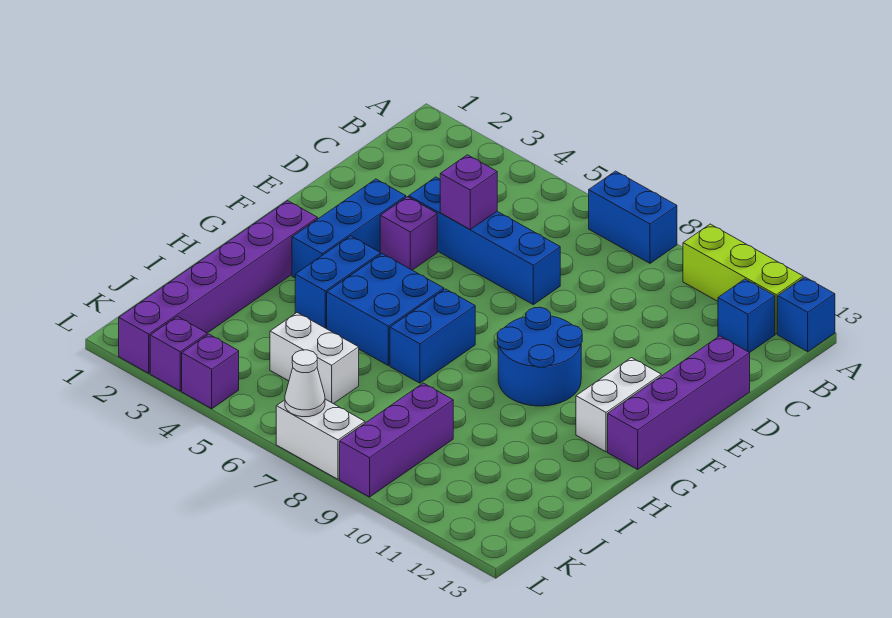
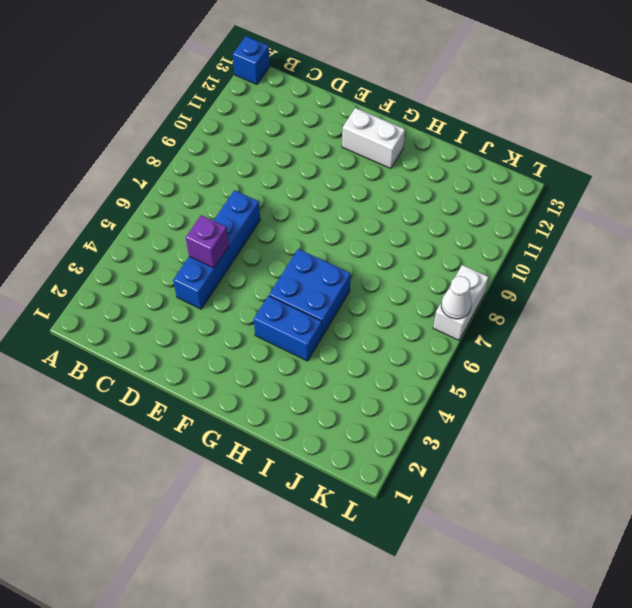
none -> blue brick A7:A8 level 1
none -> lime brick A10:A12 level 1
none -> blue brick B12 level 1

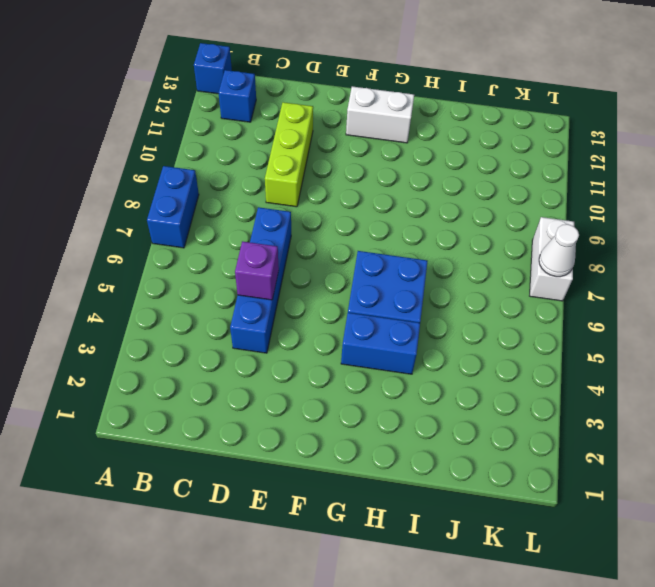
lime brick D9:D11 level 1 -> lime brick A10:A12 level 1
none -> purple brick D13:G13 level 1
none -> blue brick E3:G3 level 1
none -> purple brick E4 level 1

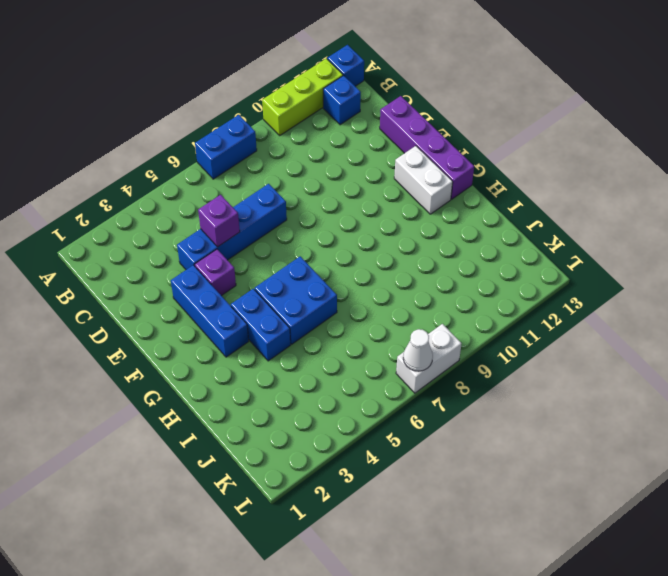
none -> blue round brick F9:G10 level 1
none -> purple brick G2:L2 level 1
none -> blue brick G7:H7 level 1

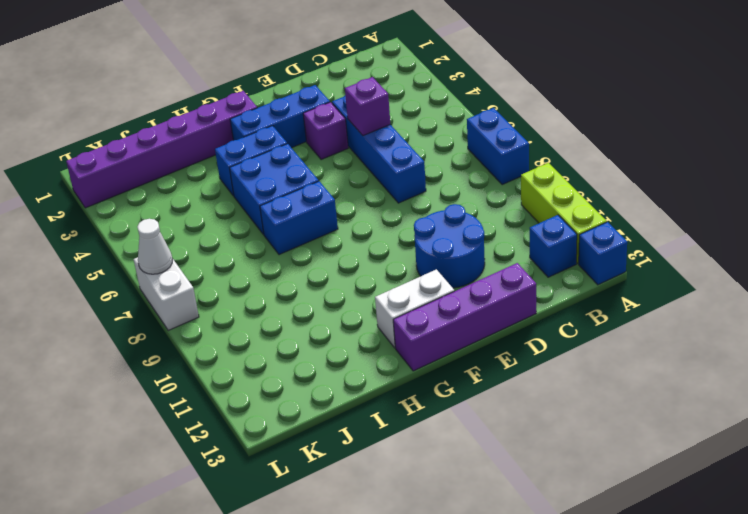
blue round brick D10:E11 level 1 -> blue round brick F9:G10 level 1
none -> white brick J5:J6 level 1
none -> purple brick J9:L9 level 1
none -> purple brick L3 level 1

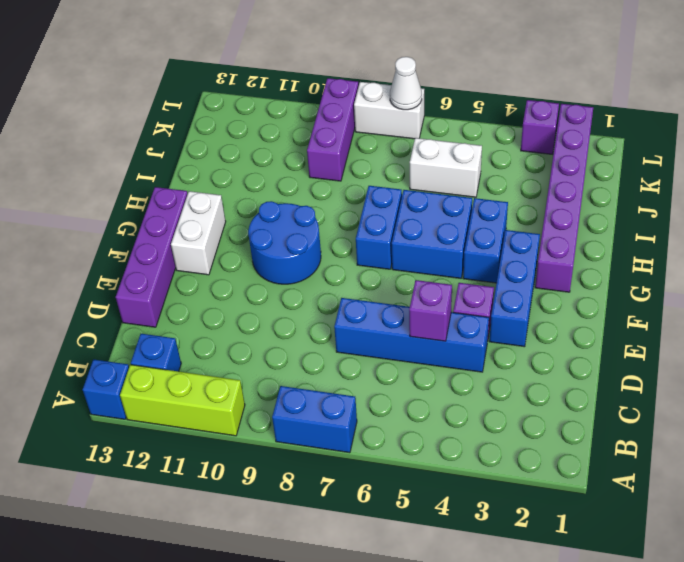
none -> purple brick L4 level 1

